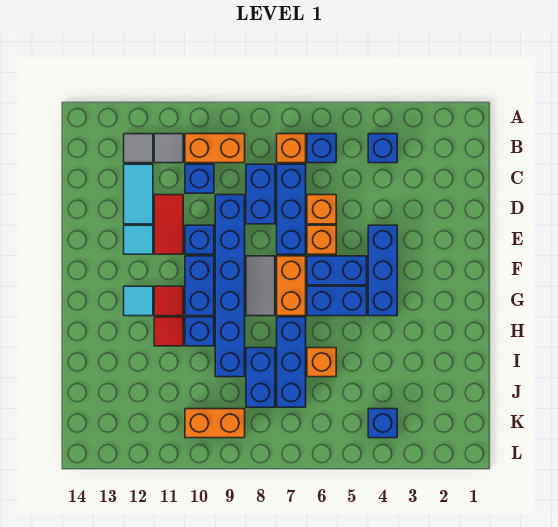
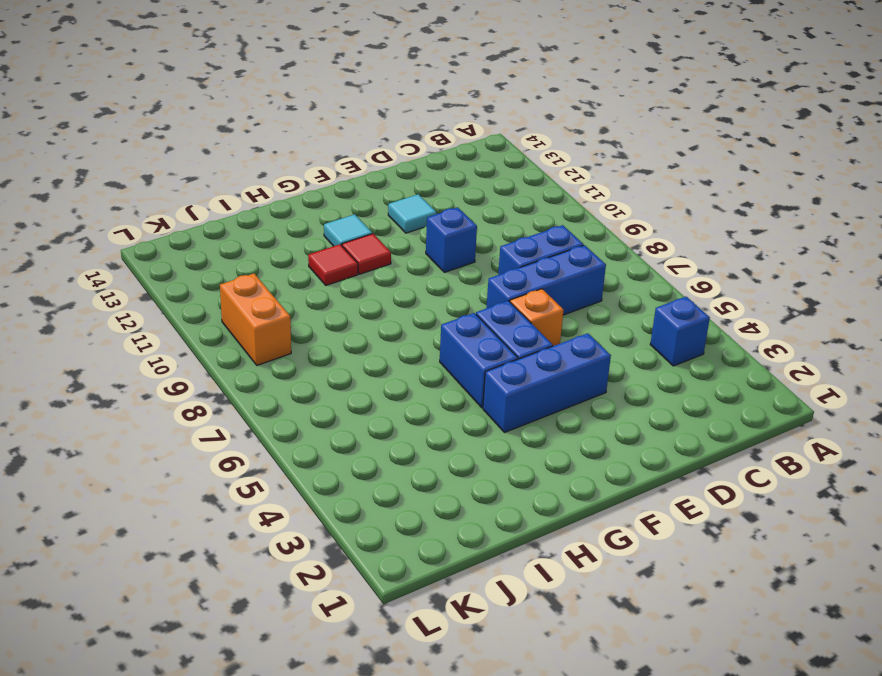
none -> blue brick B6 level 1
none -> orange brick B7 level 1
none -> orange brick B9:B10 level 1
none -> grey tile B11 level 1

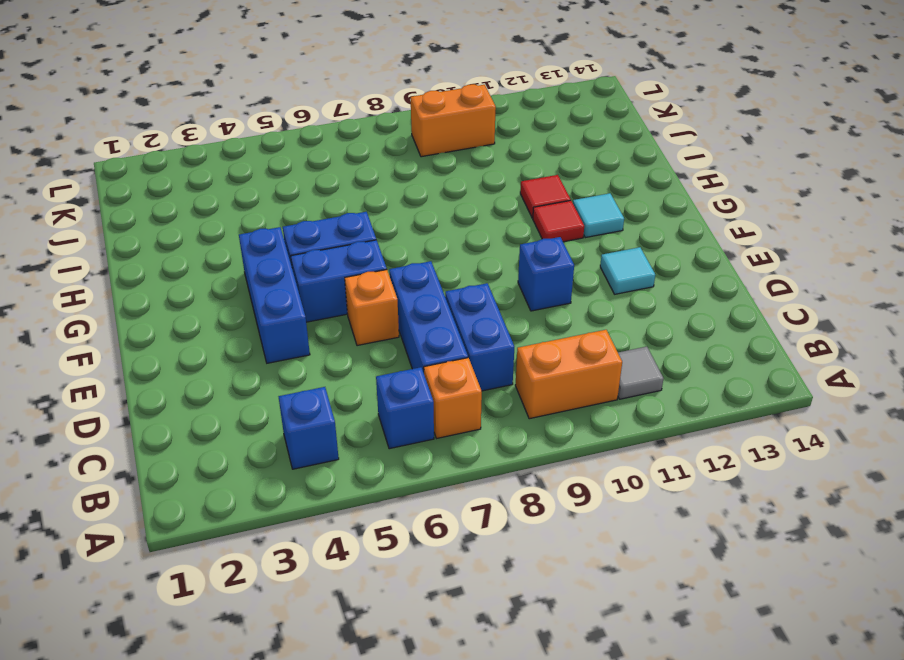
none -> grey tile B12 level 1
none -> blue brick C10 level 1
none -> cyan tile C12:D12 level 1
none -> orange brick D6 level 1

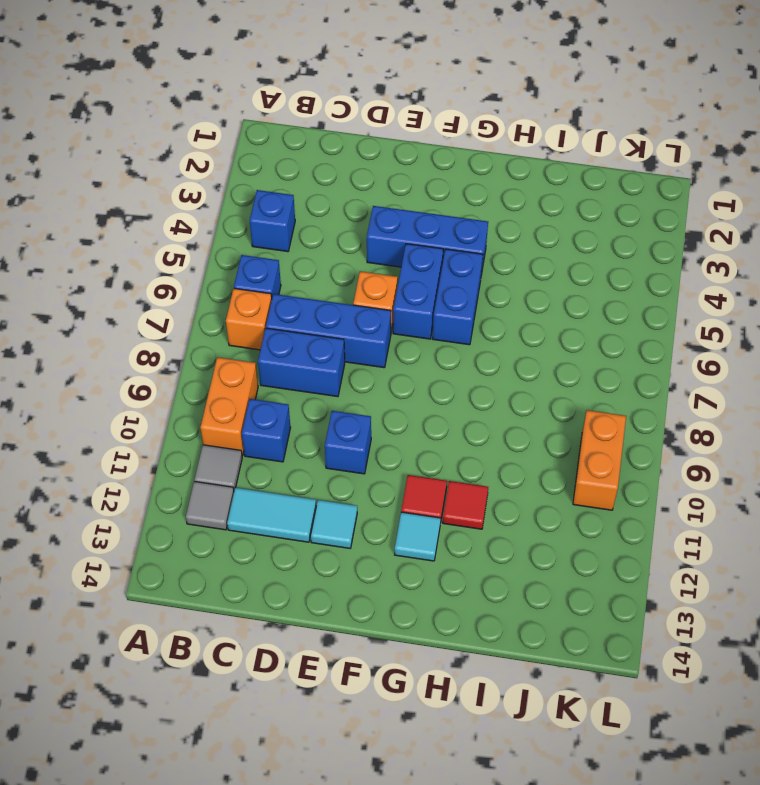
none -> orange brick D6 level 1
none -> blue brick D9:I9 level 1
none -> red tile D11:E11 level 1
none -> orange brick F7:G7 level 1

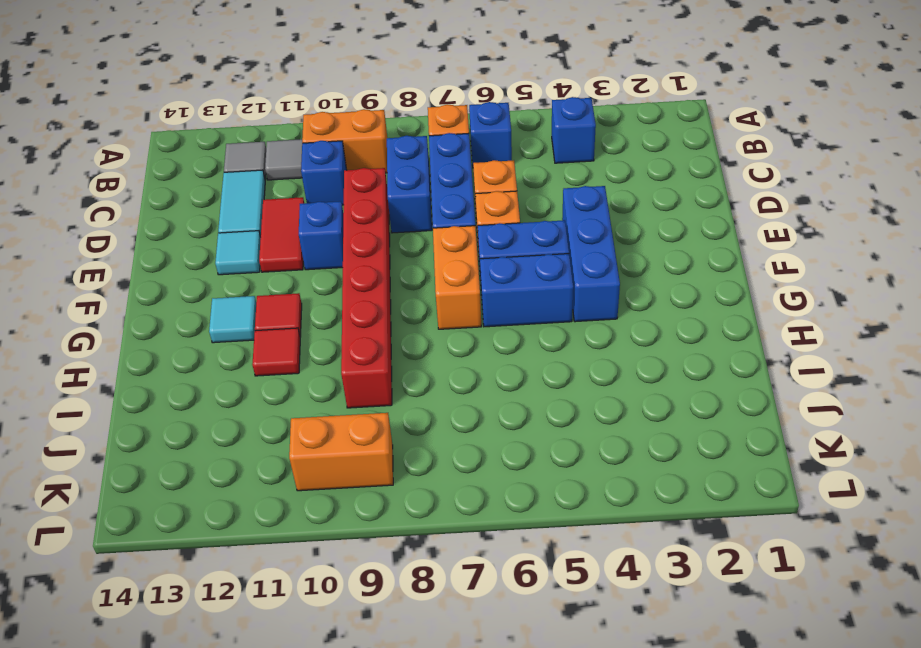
red brick D9:I9 level 1 -> blue brick D9:I9 level 1
none -> grey tile F8:G8 level 1
none -> blue brick F10:G10 level 1
none -> blue brick H7:J7 level 1
none -> blue brick H10 level 1

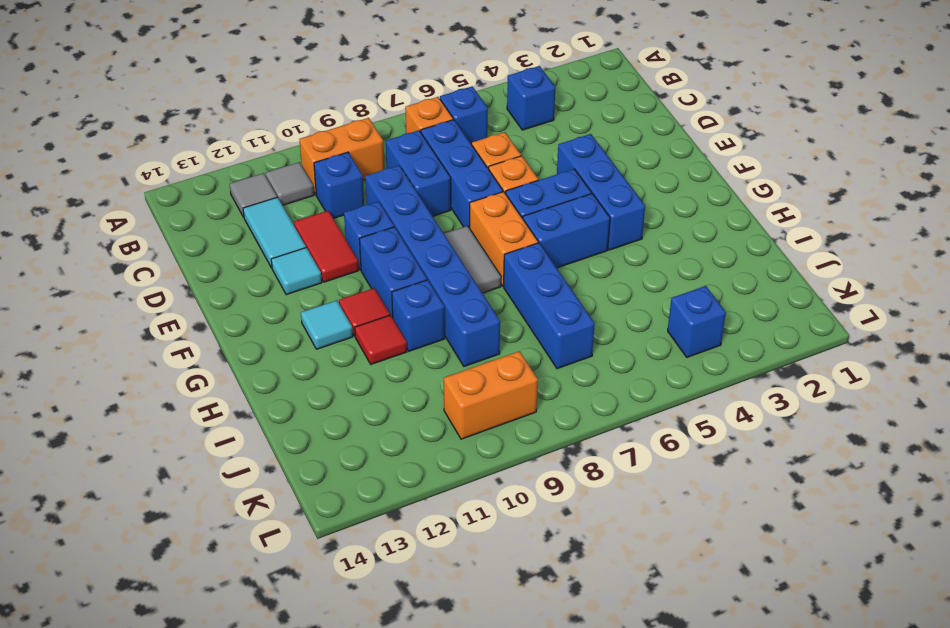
none -> orange brick I6 level 1
none -> blue brick I8:J8 level 1

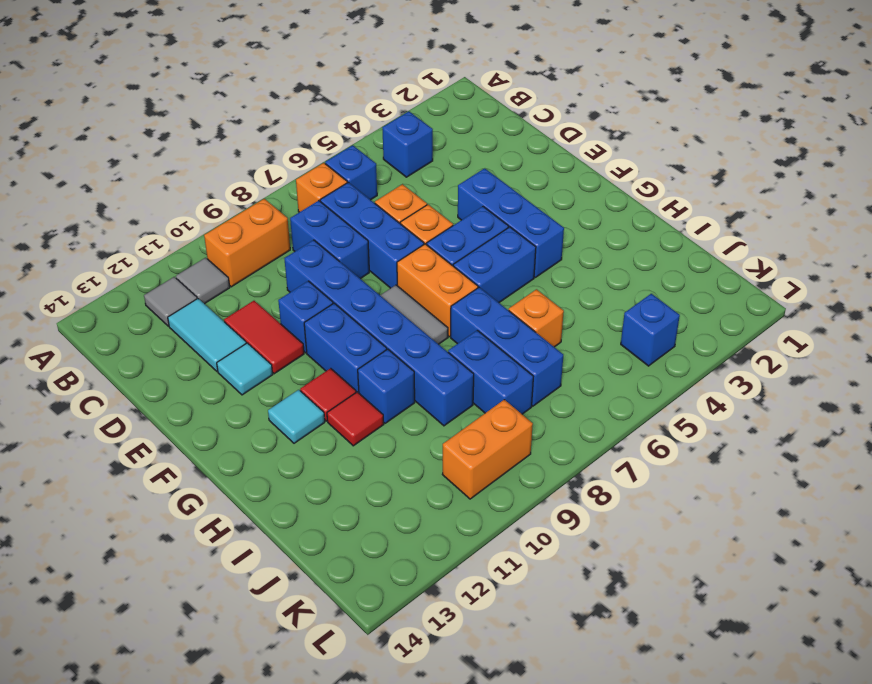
none -> blue brick C10 level 1

